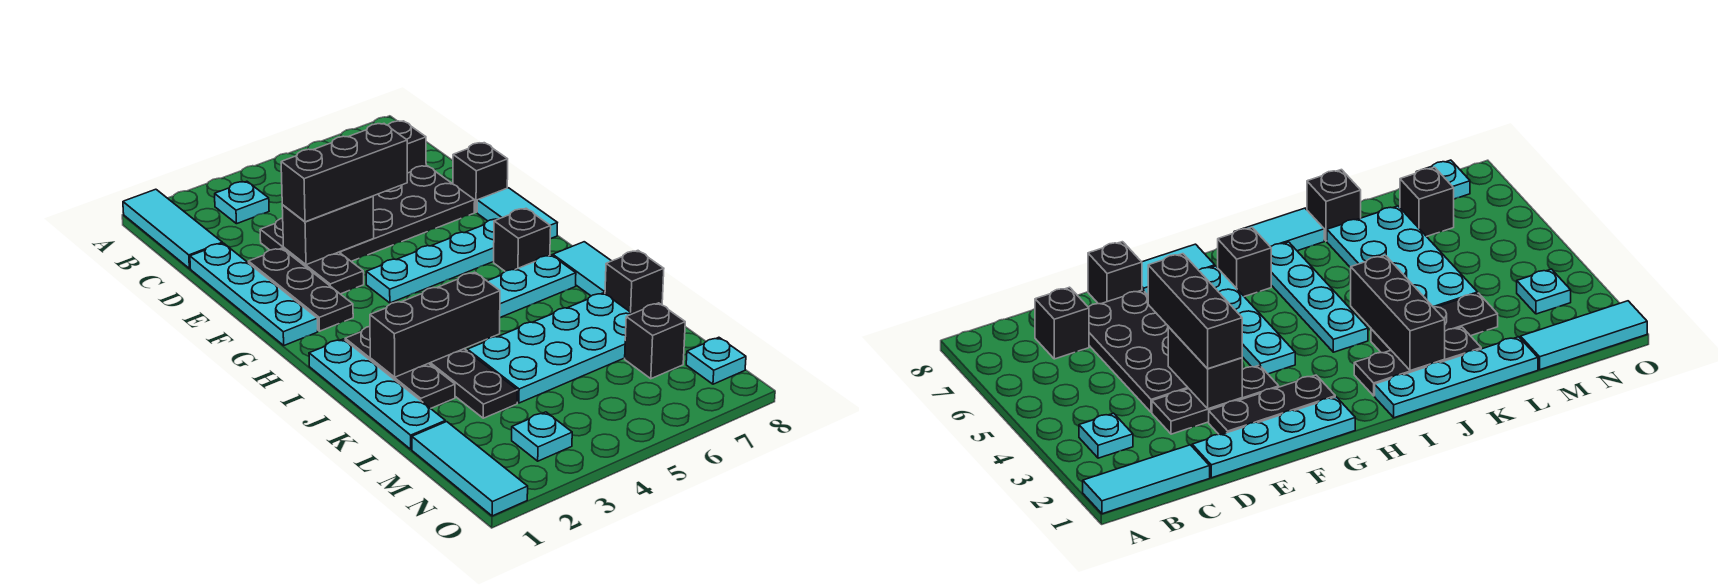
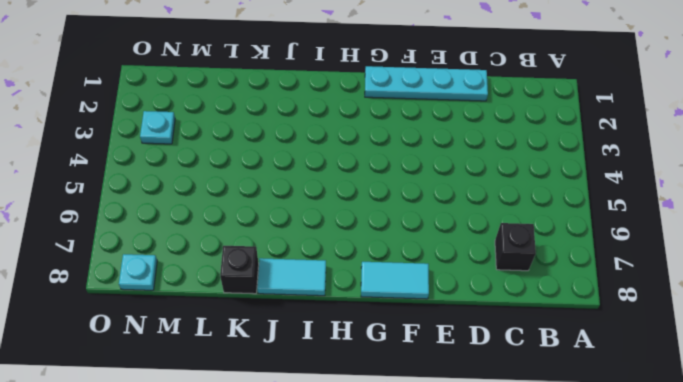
none -> cyan tile A1:C1 level 1
none -> cyan plate B3 level 1
none -> black plate D3:F3 level 1

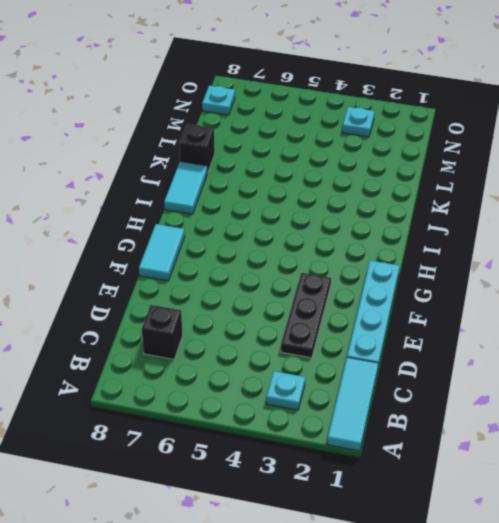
none -> black plate D4:E7 level 1
none -> black plate E2:G2 level 1
none -> black brick E8 level 1

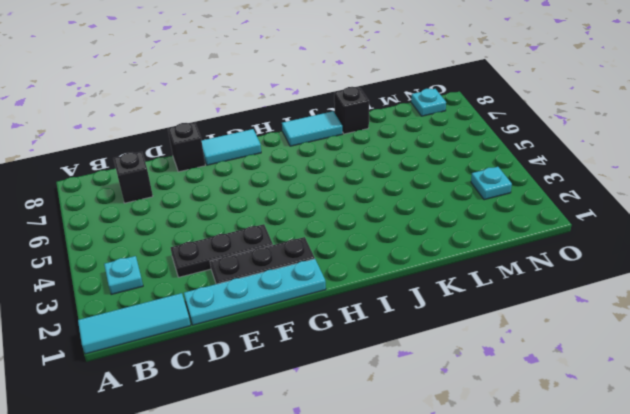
none -> black plate D4:E7 level 1
none -> cyan plate G4:G7 level 1
none -> black brick H7 level 1

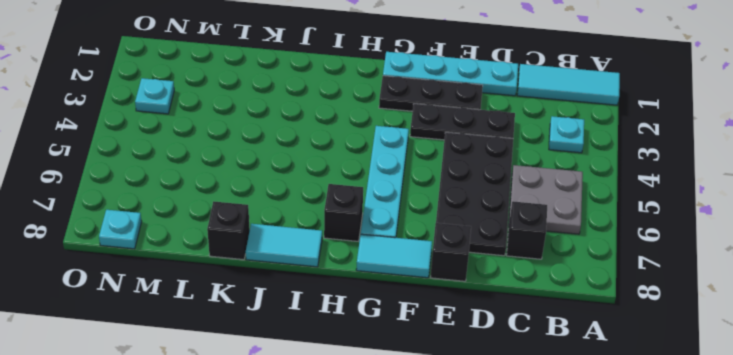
grey plate B5:C6 level 1 -> none
none -> cyan plate I1:L1 level 1
none -> black plate I2:K2 level 1
none -> cyan plate I4:I7 level 1

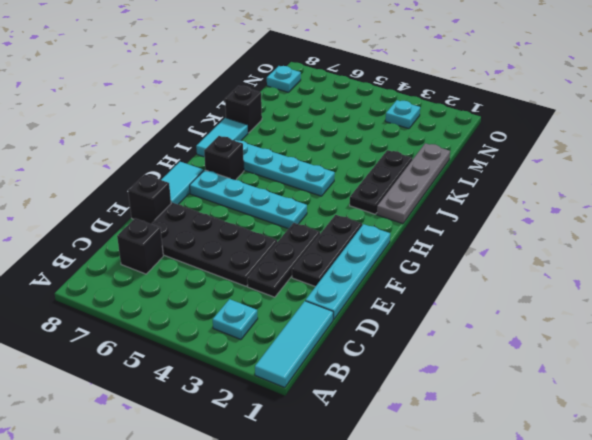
grey plate I1:L1 level 1 -> cyan plate I1:L1 level 1
none -> black plate J3:L3 level 1
none -> cyan plate K4:L7 level 1
none -> cyan tile M1:O1 level 1

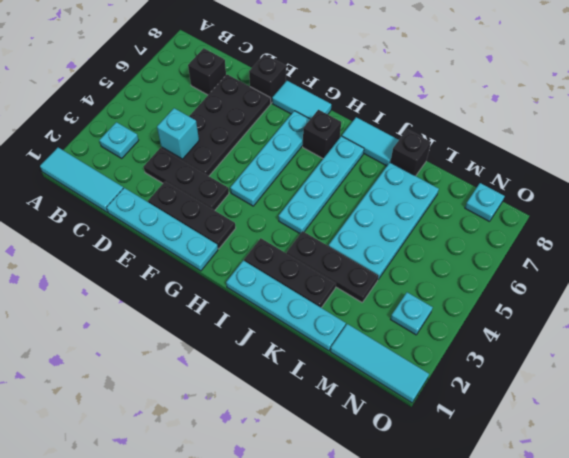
cyan brick D4 level 2 -> none
none -> black brick M7 level 1
none -> black brick E3:E4 level 2
none -> black brick J2:J4 level 2

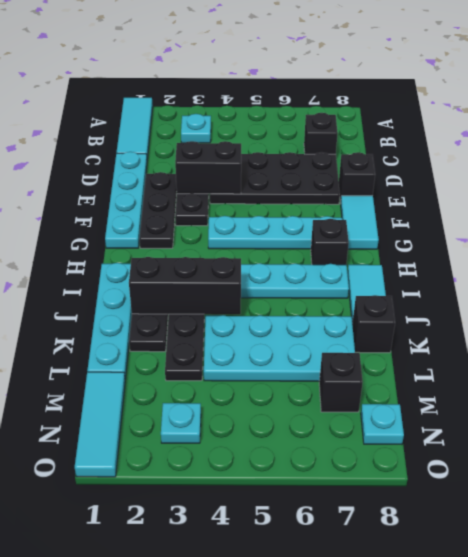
none -> black brick E3:E5 level 3

